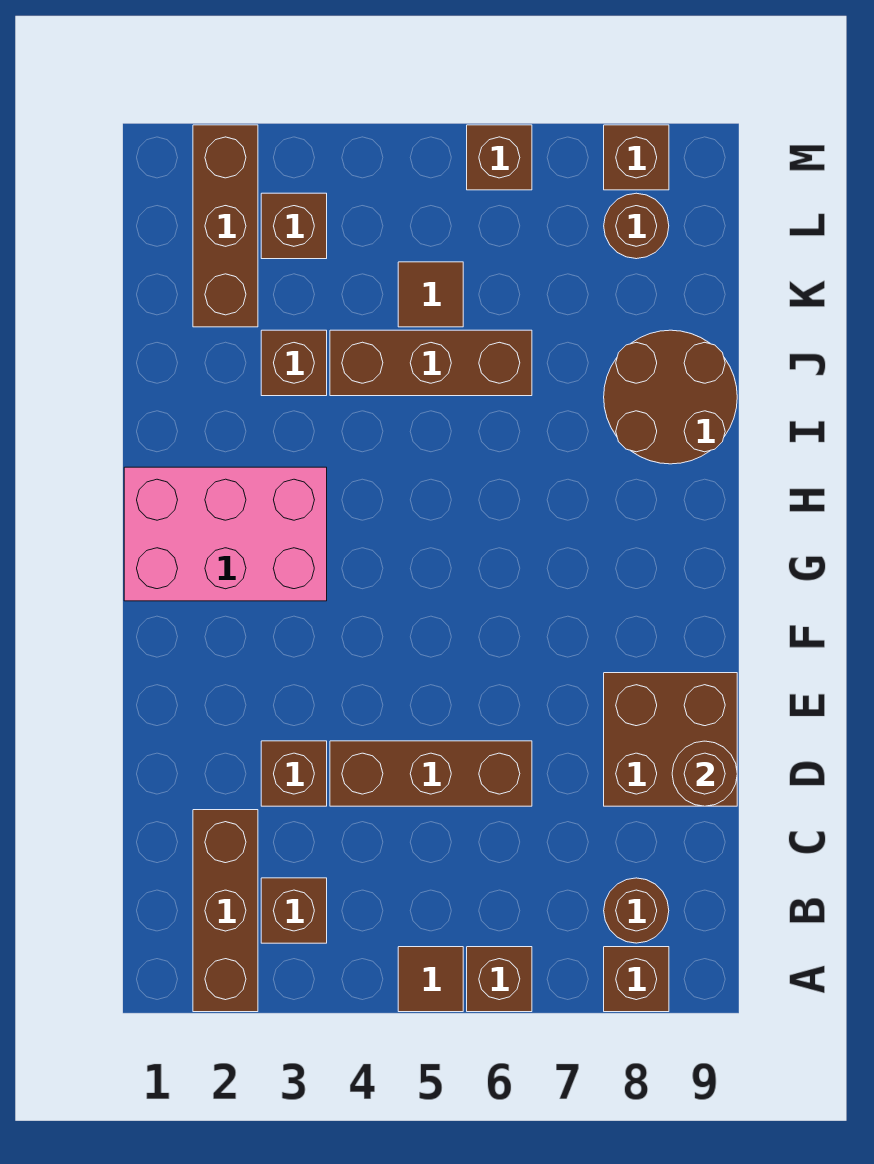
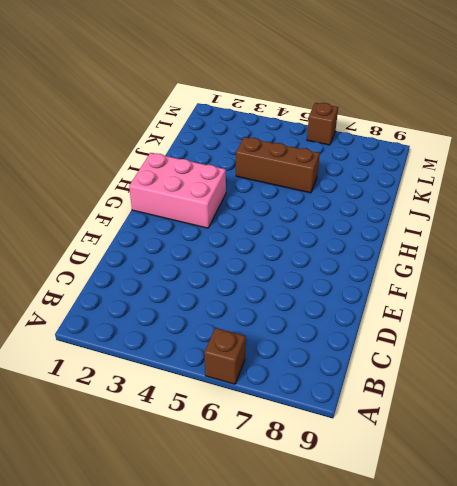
none -> brown brick A2:C2 level 1
none -> brown tile A5 level 1
none -> brown brick A8 level 1

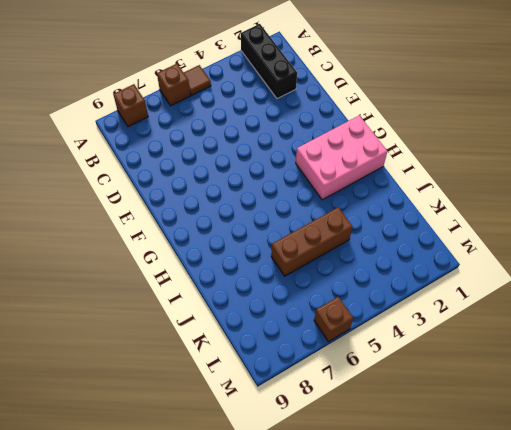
black brick A2:C2 level 1 -> brown brick A2:C2 level 1
none -> brown brick B3 level 1
none -> brown round brick B8 level 1
none -> brown brick D3 level 1

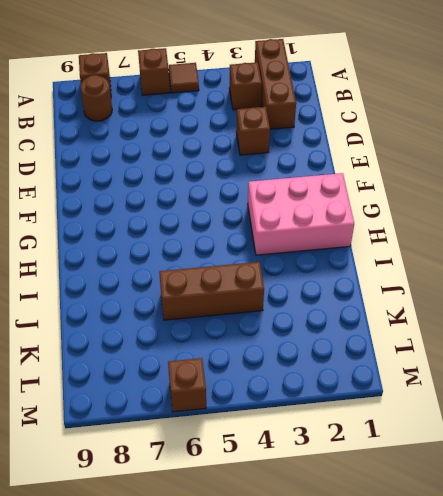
none -> brown brick D4:D6 level 1
none -> brown brick D8:E9 level 1
none -> brown round brick I8:J9 level 1

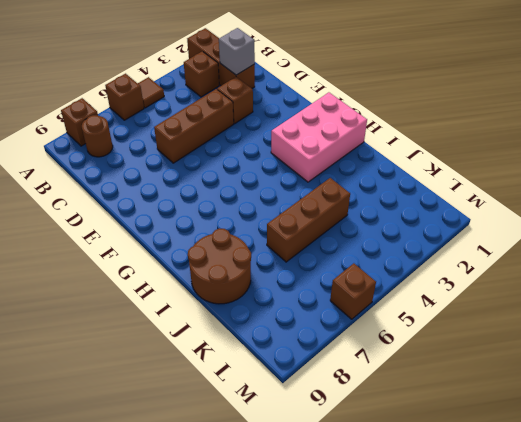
grey brick C2 level 2 -> none
none -> brown brick D8:E9 level 1
none -> brown brick J3 level 1
none -> brown brick K2:M2 level 1

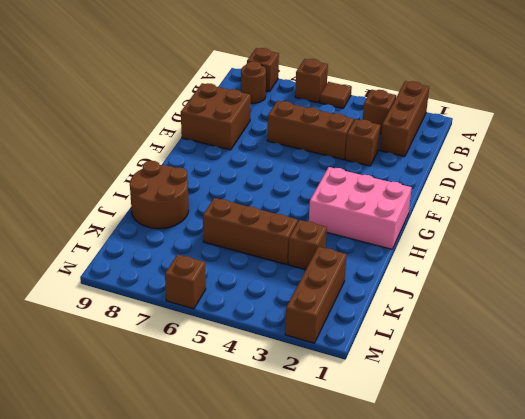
none -> brown tile K5 level 1
none -> brown brick L3 level 1
none -> brown round brick L8 level 1

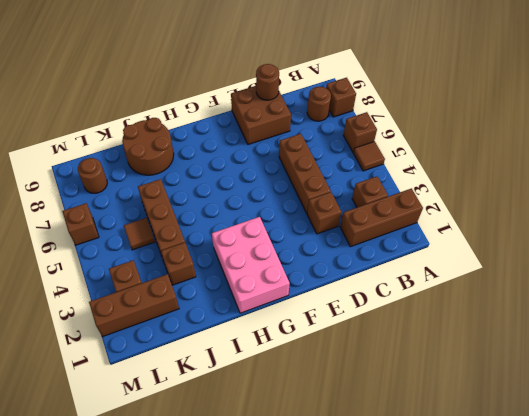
none -> brown brick M8 level 1

